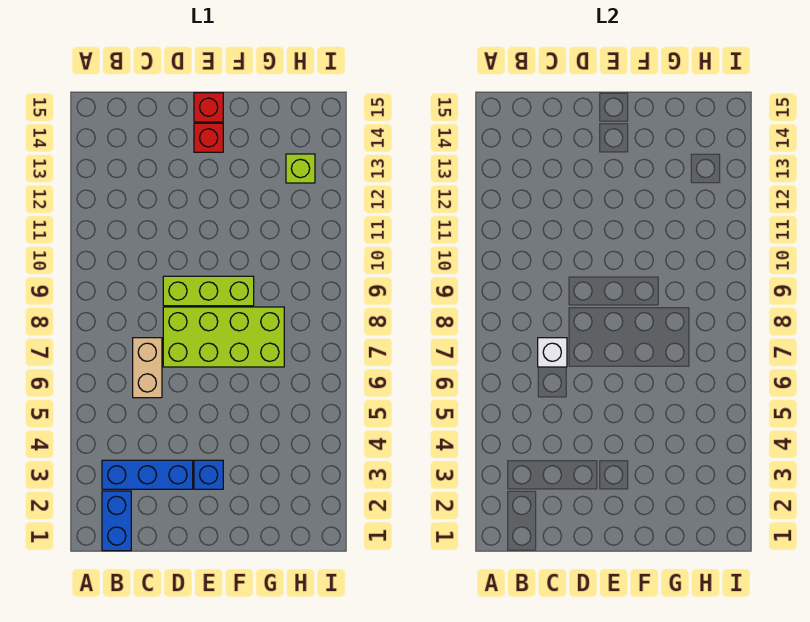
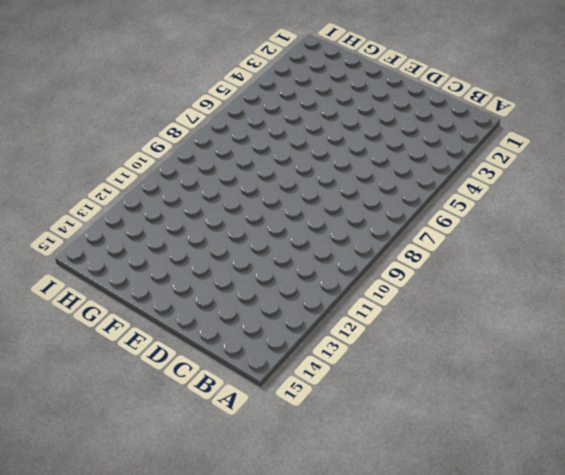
none -> blue brick B1:B2 level 1
none -> blue brick B3:D3 level 1

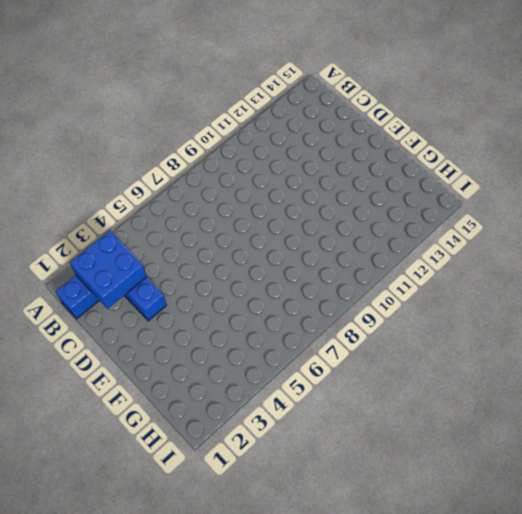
blue brick B2:C3 level 2 -> none
none -> tan brick C6:C7 level 1
none -> lime brick D7:G8 level 1

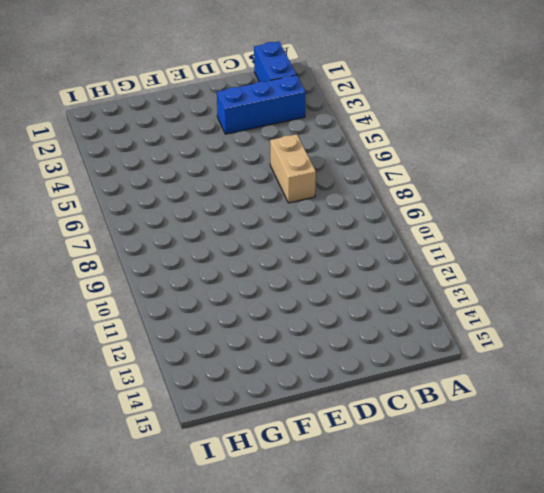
none -> lime brick D7:G8 level 1
none -> lime brick D9:F9 level 1

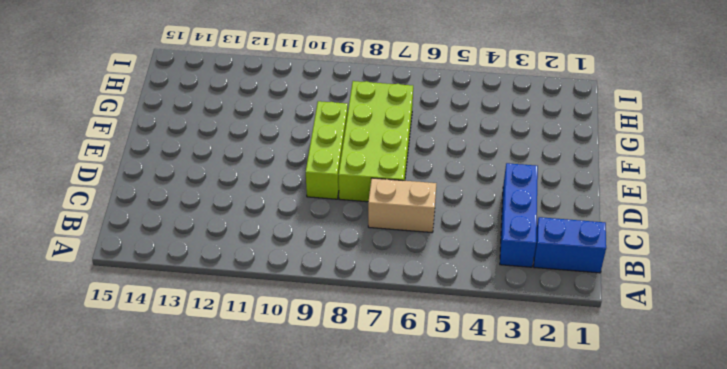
none -> blue brick E3 level 1
none -> red brick E14 level 1

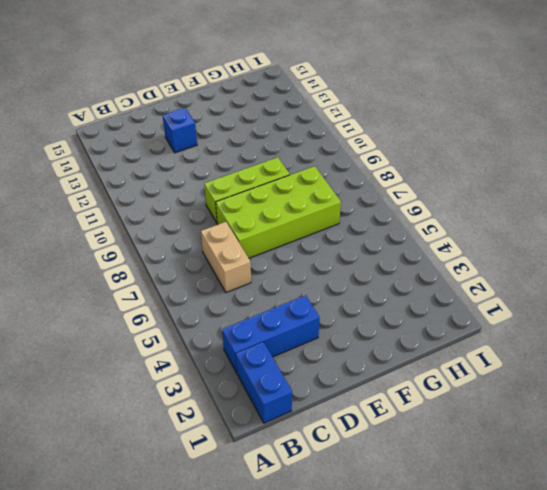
blue brick D13 level 1 -> blue brick E3 level 1
none -> red brick E14 level 1
none -> red brick E15 level 1

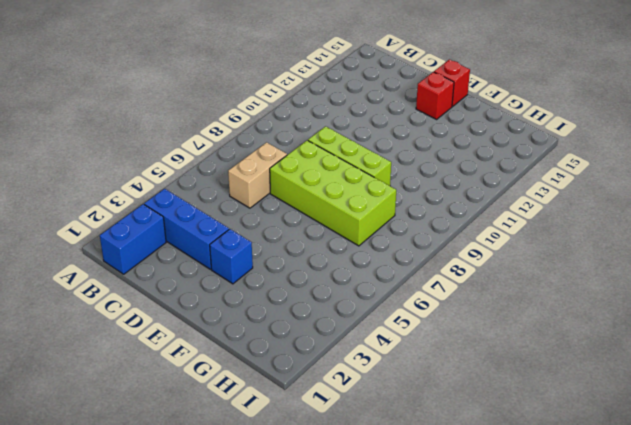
none -> lime brick H13 level 1
none -> white brick C7 level 2

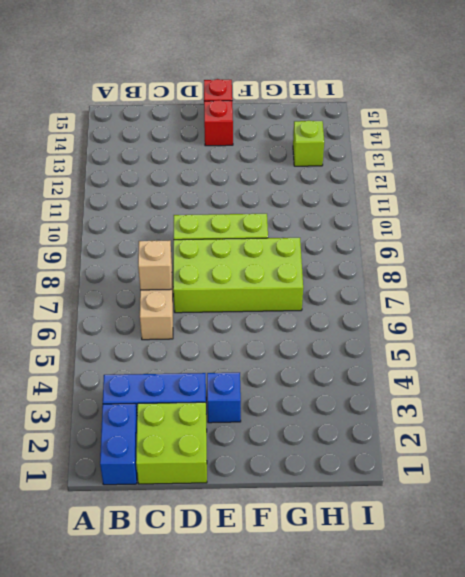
lime brick C1:D2 level 1 -> none
tan brick C7 level 2 -> white brick C7 level 2

